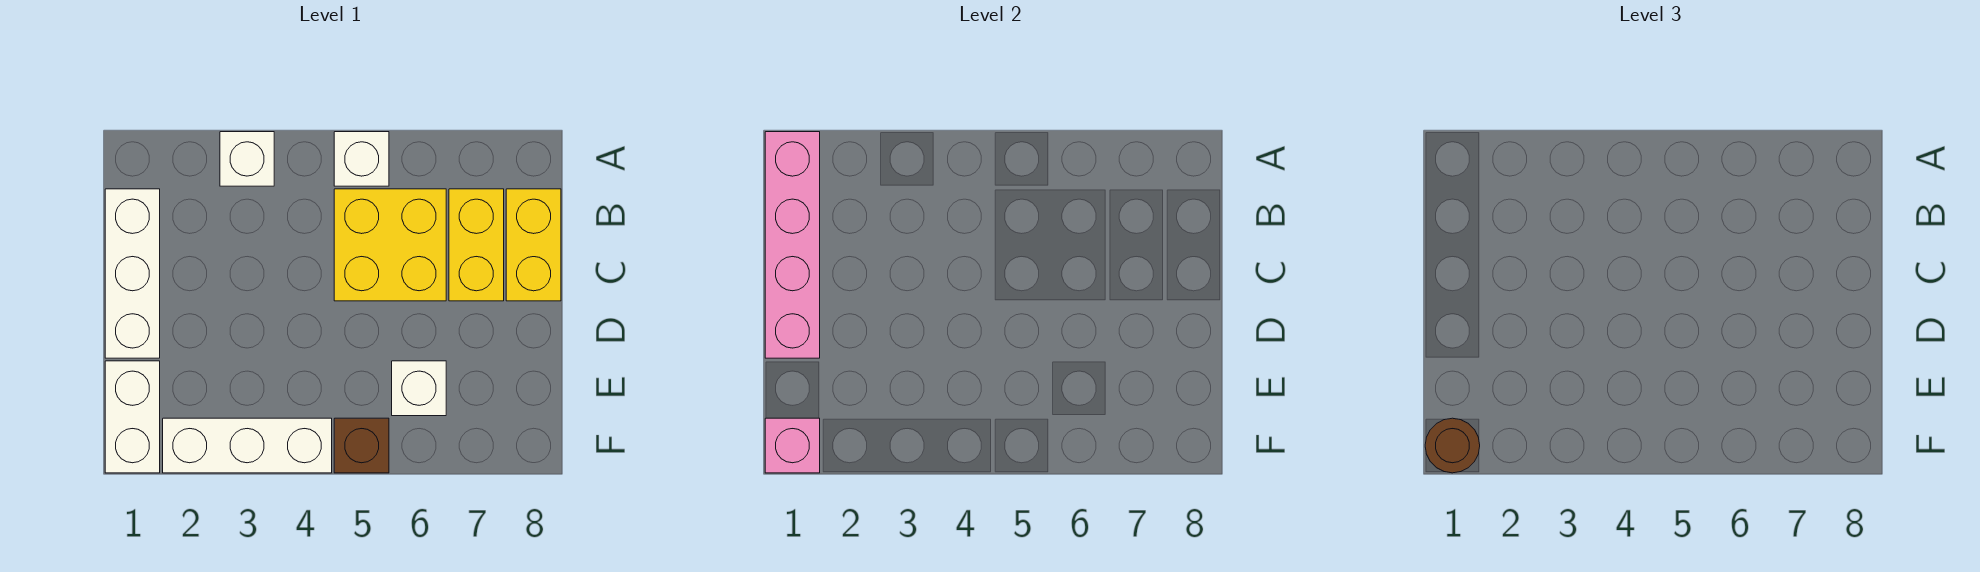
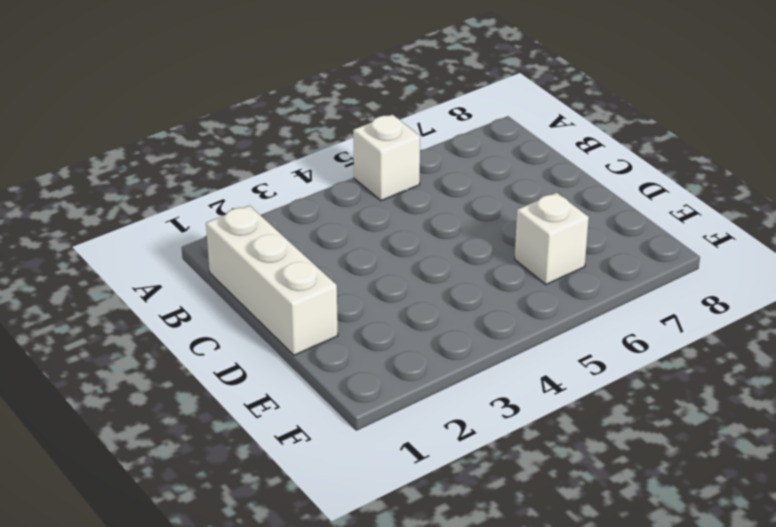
none -> white brick A3 level 1
none -> yellow brick B5:C6 level 1
none -> yellow brick B7:C7 level 1

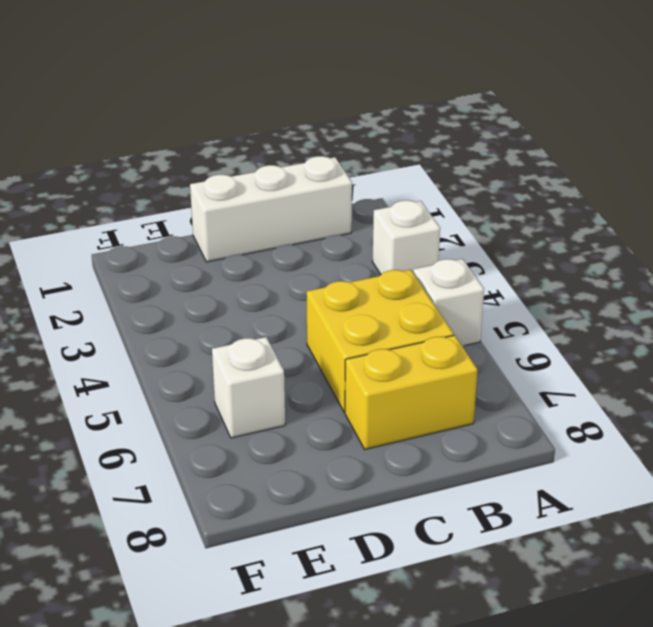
none -> yellow brick B8:C8 level 1
none -> white brick E1:F1 level 1
none -> white brick F2:F4 level 1

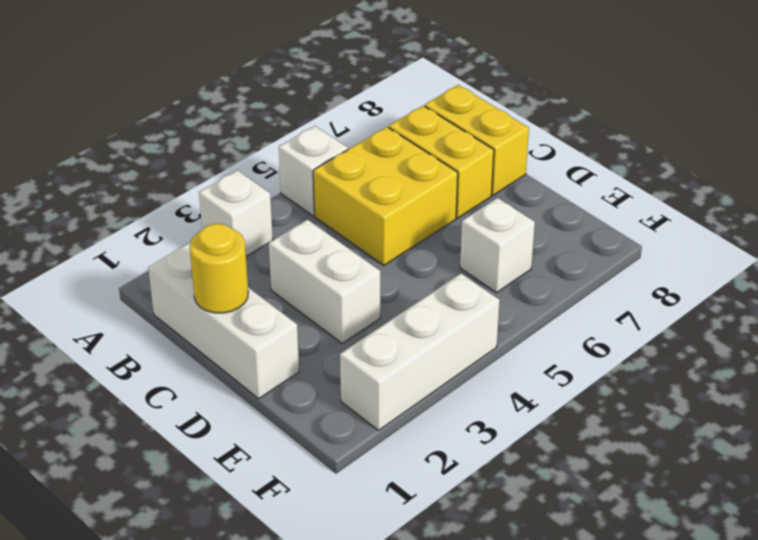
yellow round brick C1 level 2 -> pink brick A1:D1 level 2
white brick C3:D3 level 1 -> white brick E1:F1 level 1
none -> brown brick F5 level 1
none -> pink brick F1 level 2
none -> brown round brick F1 level 3

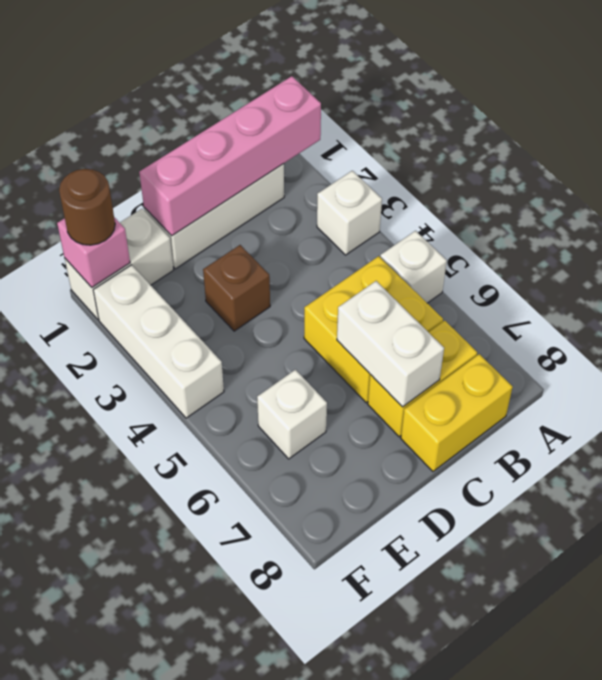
white brick C6:C7 level 2 -> none
brown brick D3 level 1 -> brown brick F5 level 1

